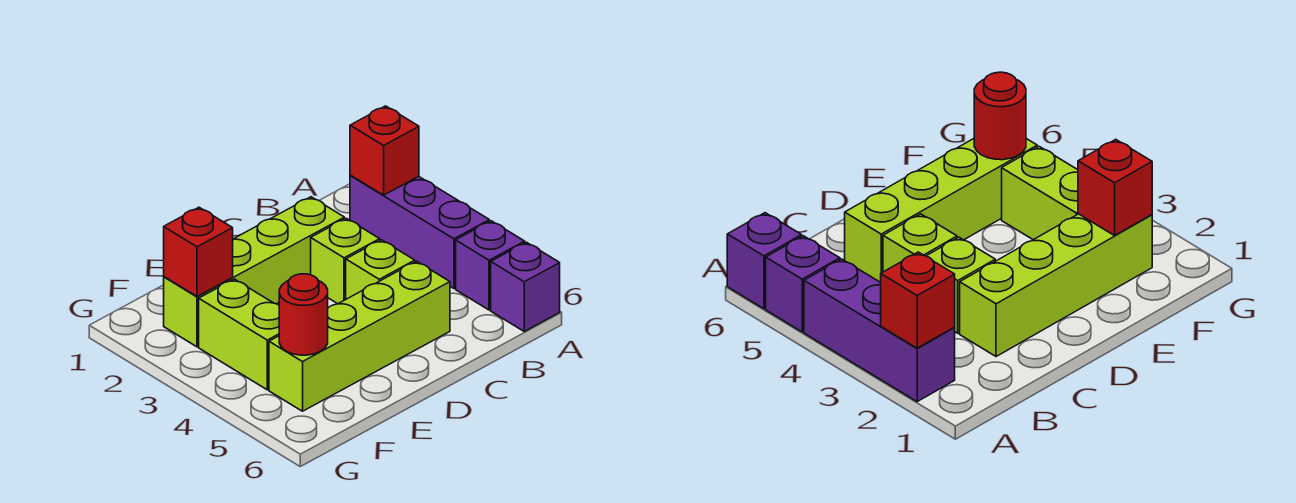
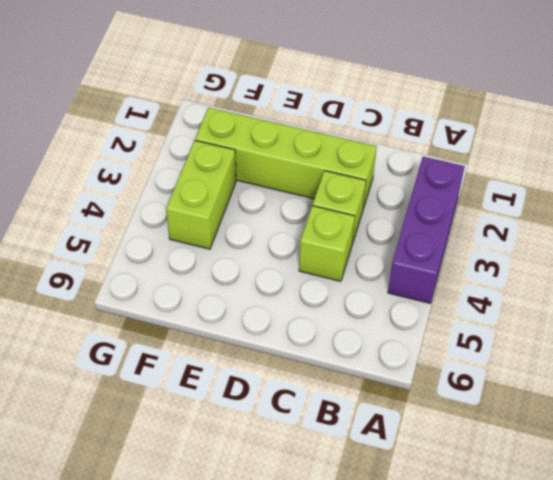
none -> purple brick A5 level 1
none -> purple brick A6 level 1

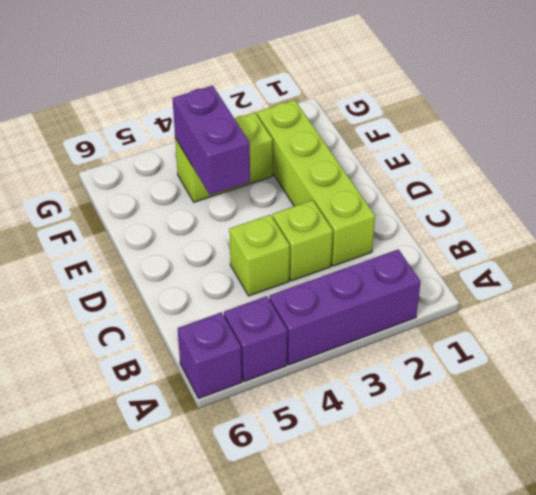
purple brick E4:F4 level 2 -> none
none -> lime brick C5:F5 level 1
none -> red brick A2 level 2

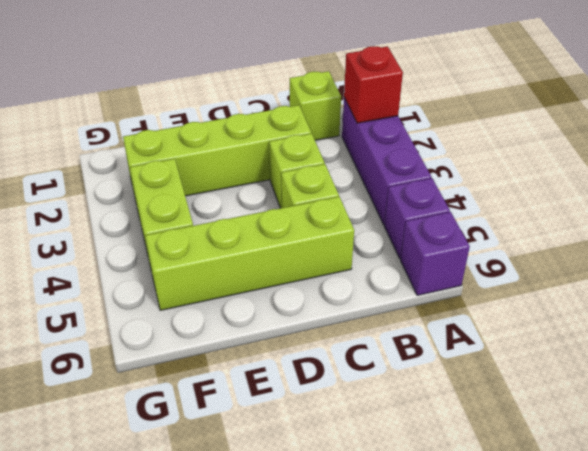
lime brick B1 level 1 -> none
none -> red brick F2 level 2
none -> red round brick F5 level 2

